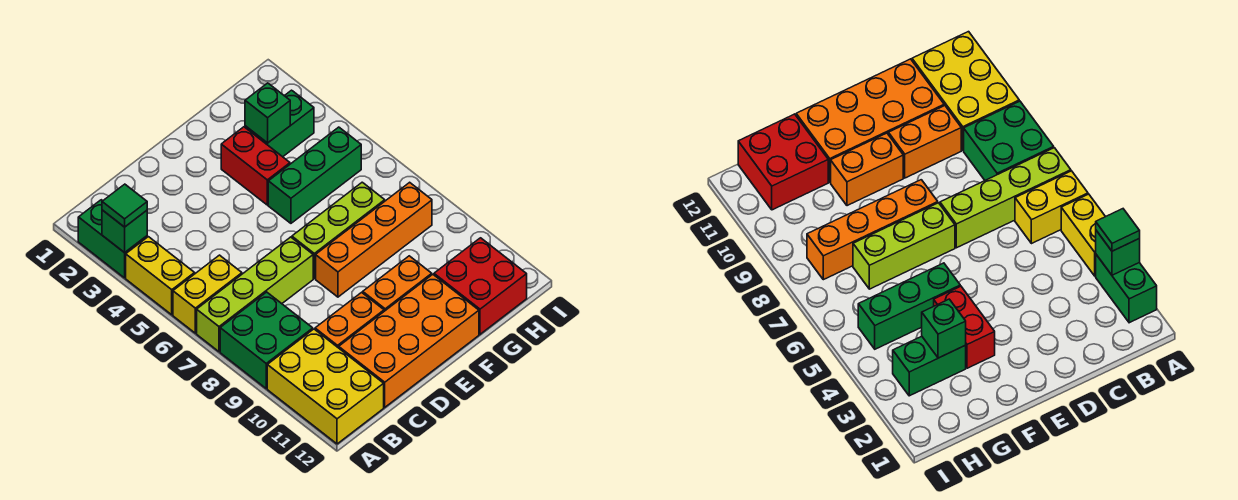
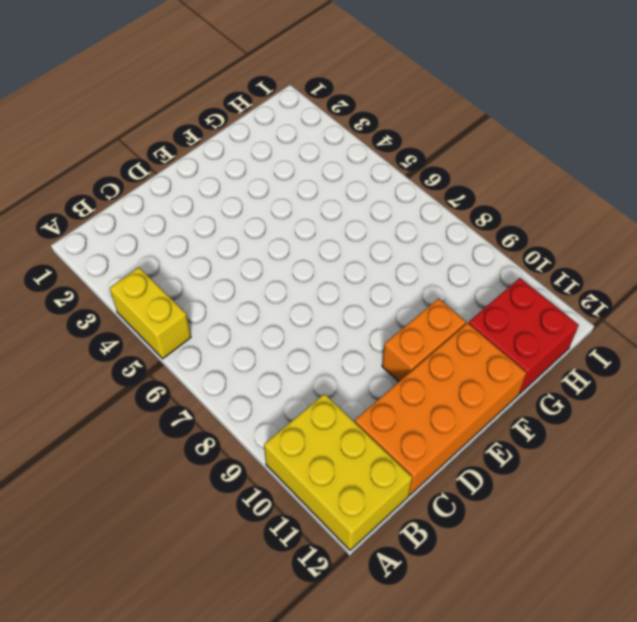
none -> green brick A2:A3 level 1
none -> yellow brick A6:B6 level 1
none -> lime brick A7:D7 level 1

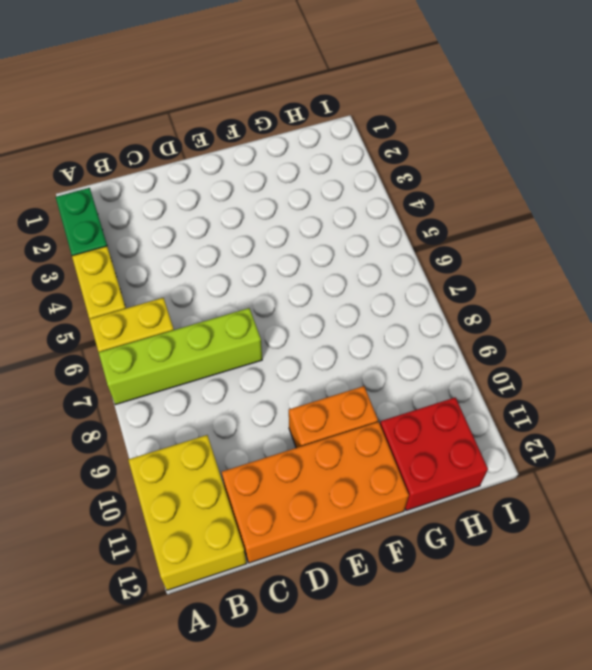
none -> green brick A8:B9 level 1
none -> orange brick C10:D10 level 1
none -> lime brick E7:G7 level 1

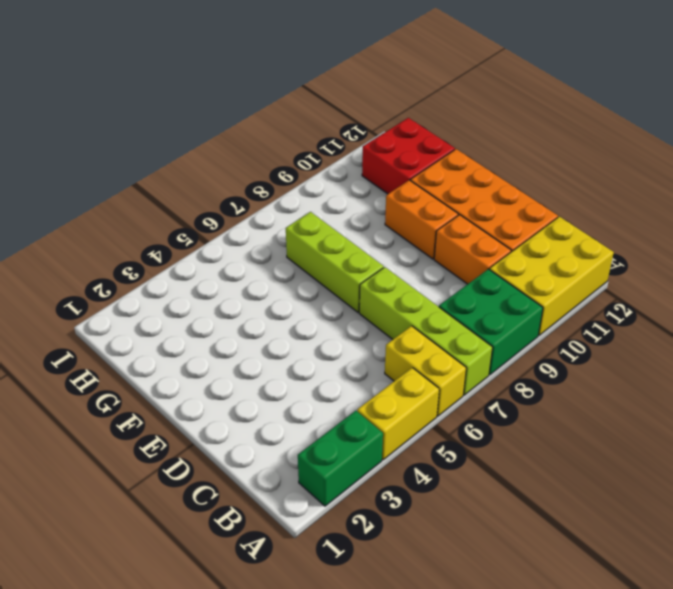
none -> orange brick E8:H8 level 1
none -> red brick F3:F4 level 1
none -> green brick F5:H5 level 1

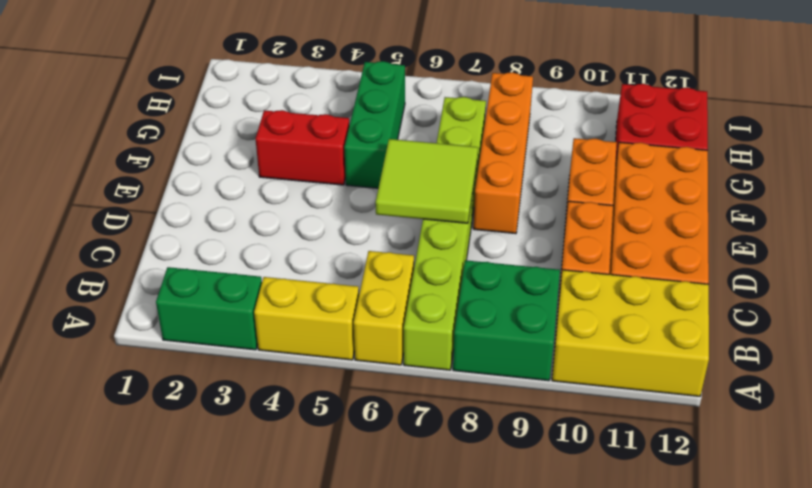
lime tile D6:E7 level 2 -> none
none -> green brick G3:H3 level 1
none -> green brick A3 level 2
none -> green brick G3 level 2

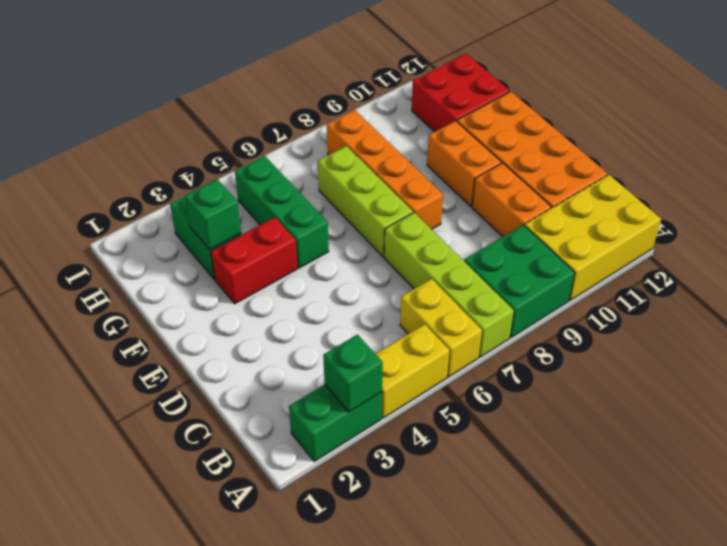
none -> green tile A3 level 3

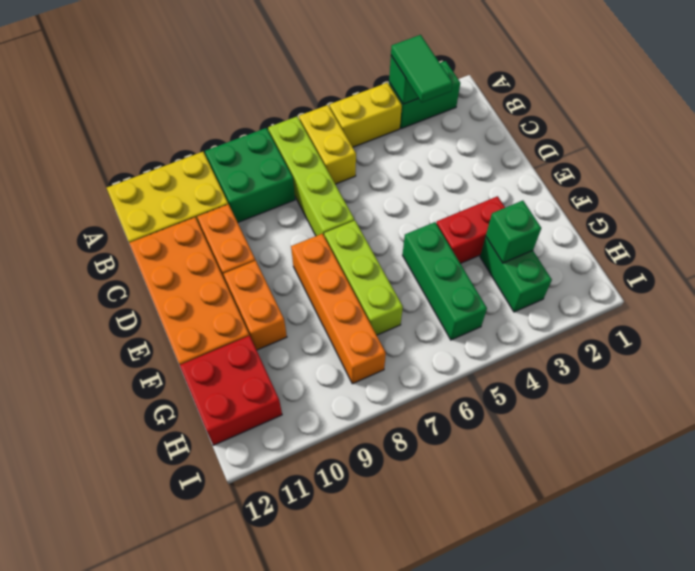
green tile A3:B3 level 3 -> green tile A3 level 3

